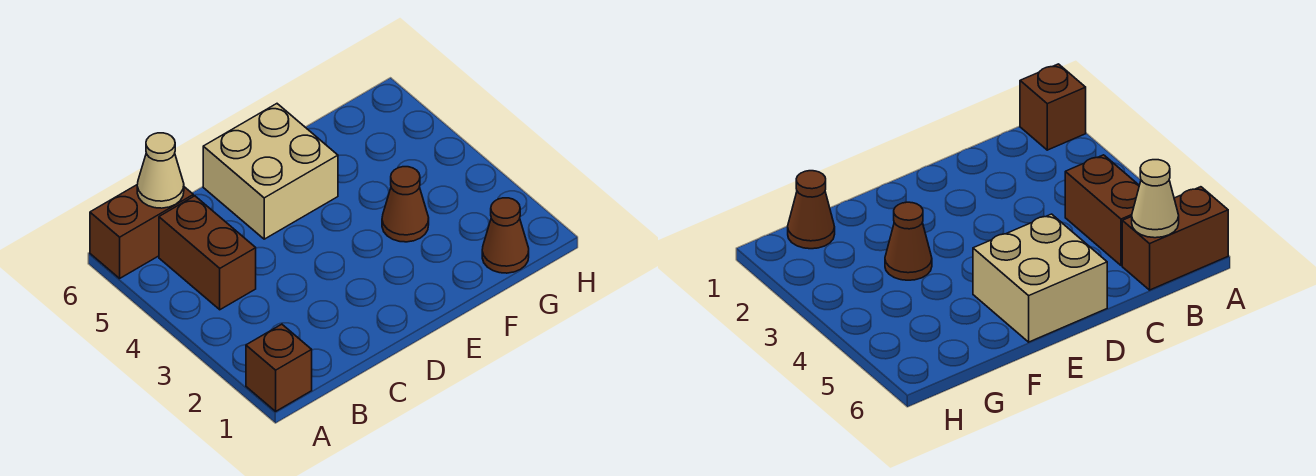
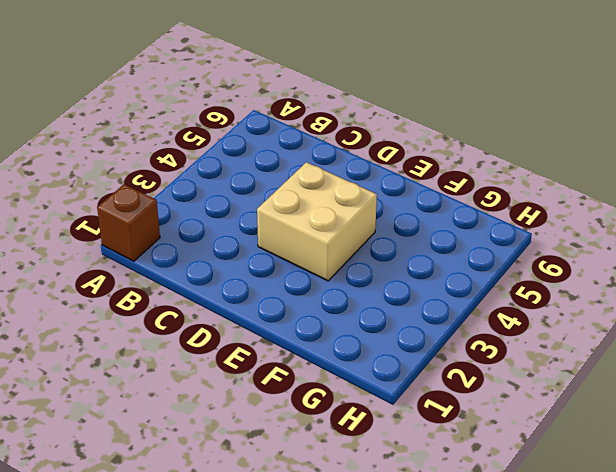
tan brick D3:E4 level 1 -> tan brick D5:E6 level 1
none -> brown brick A6:B6 level 1
none -> brown brick B4:B5 level 1

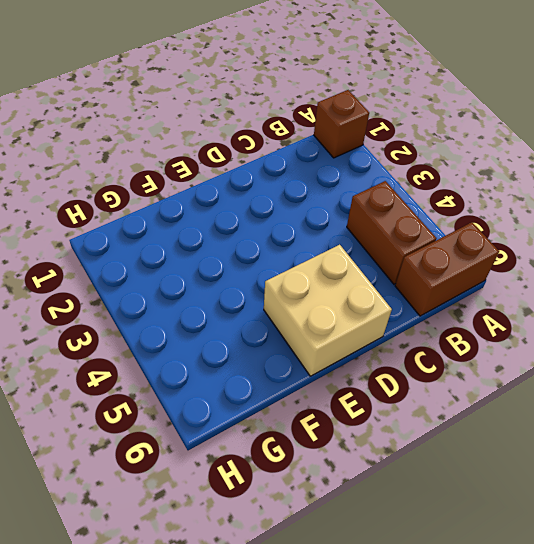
none -> brown cone F3 level 1
none -> brown cone G1 level 1

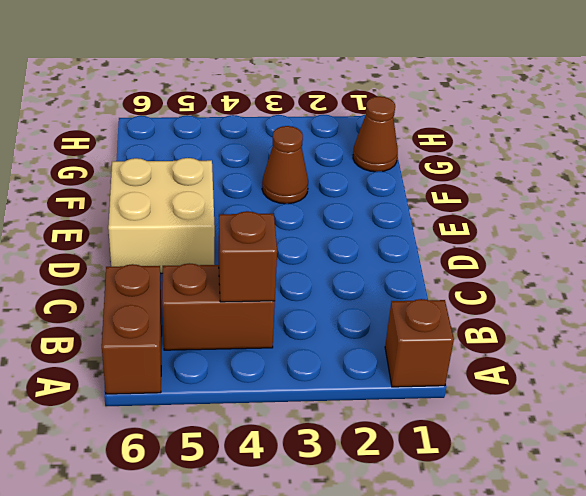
brown brick B4 level 2 -> none
none -> tan cone B6 level 2

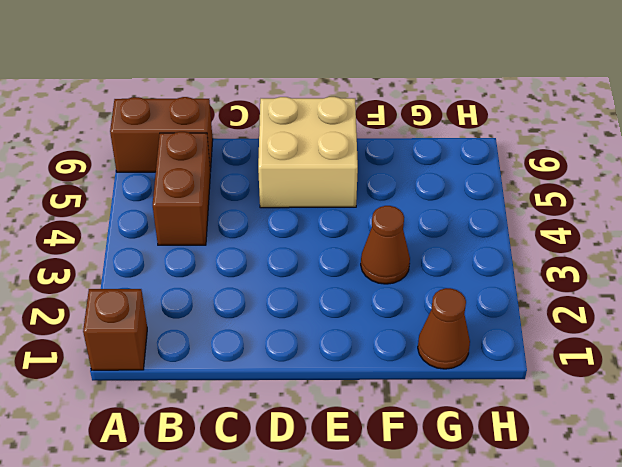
none -> tan cone B6 level 2

